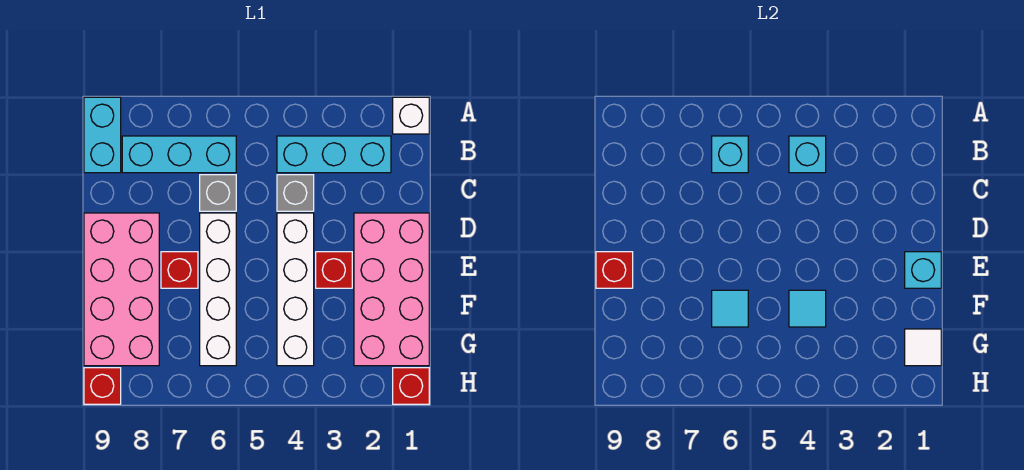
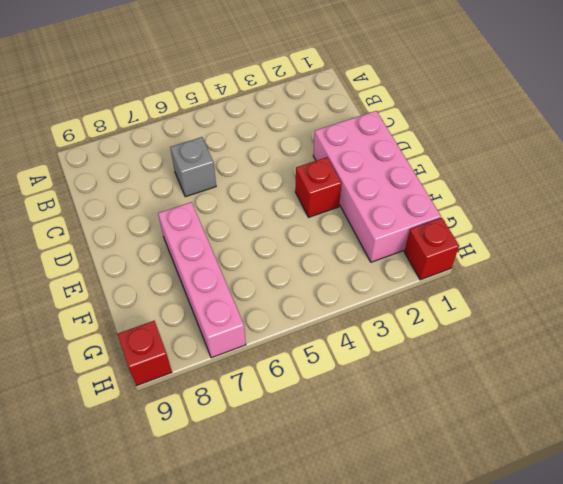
pink brick E7:H7 level 1 -> red brick E7 level 1
none -> white brick A1 level 1
none -> cyan brick A9:B9 level 1
none -> cyan brick B2:B4 level 1

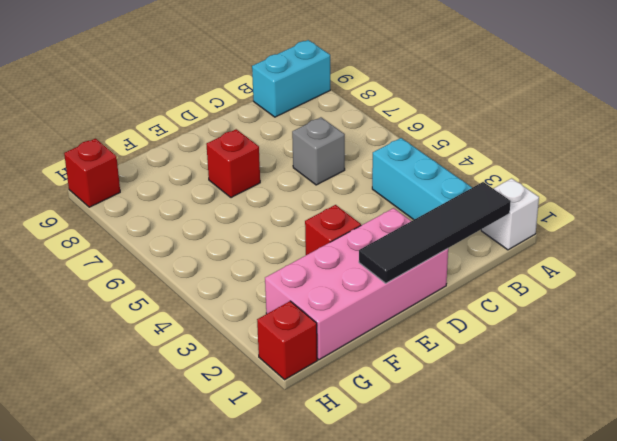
black tile B1:E1 level 2 -> cyan brick E1 level 2
none -> cyan brick B6:B8 level 1
none -> grey brick C4 level 1
none -> white brick D4:G4 level 1

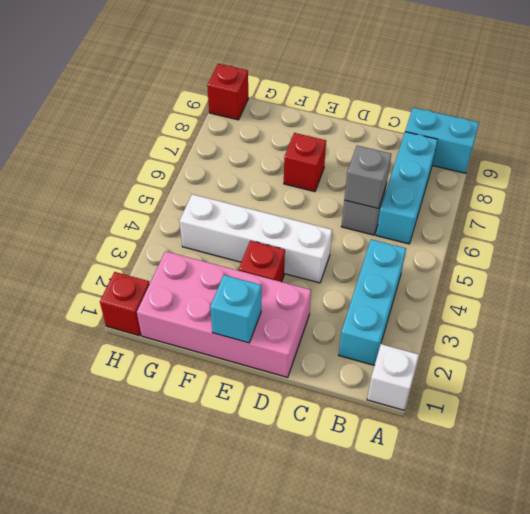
grey brick C6 level 2 -> grey brick C4 level 1
none -> white brick D6:G6 level 1
none -> pink brick D8:G9 level 1
none -> cyan brick B4 level 2

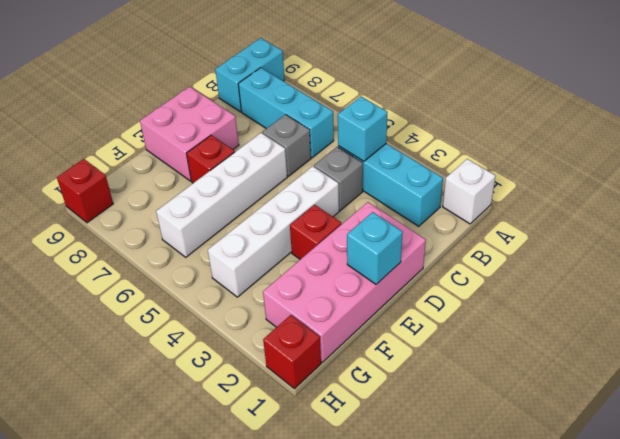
pink brick D8:E9 level 1 -> pink brick D8:G9 level 1
none -> cyan brick B6 level 2
none -> red brick E9 level 2
none -> cyan tile F4 level 2

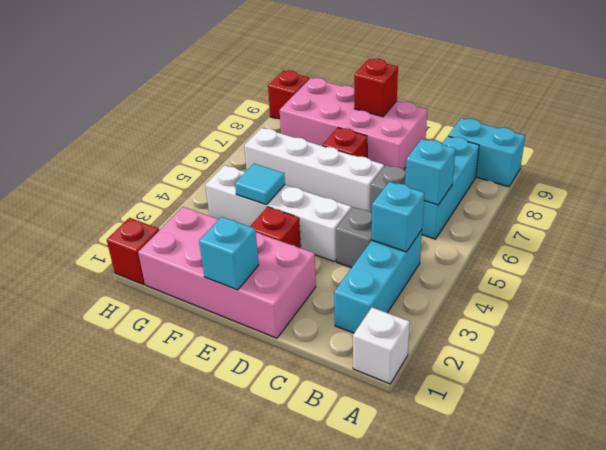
none -> cyan tile F6 level 2
none -> white tile G1 level 2

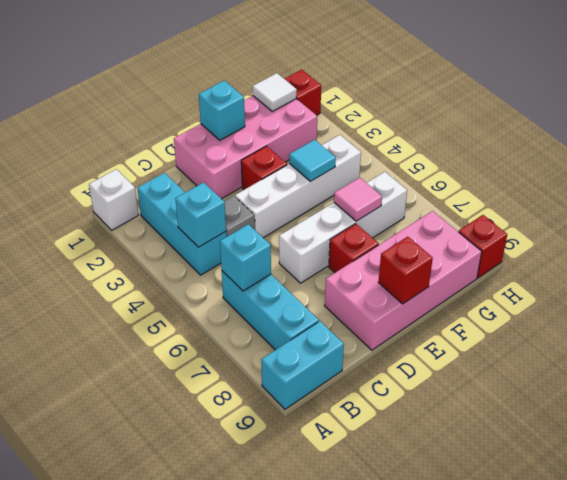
pink tile F6 level 2 -> cyan tile F6 level 2
none -> grey brick C6 level 1

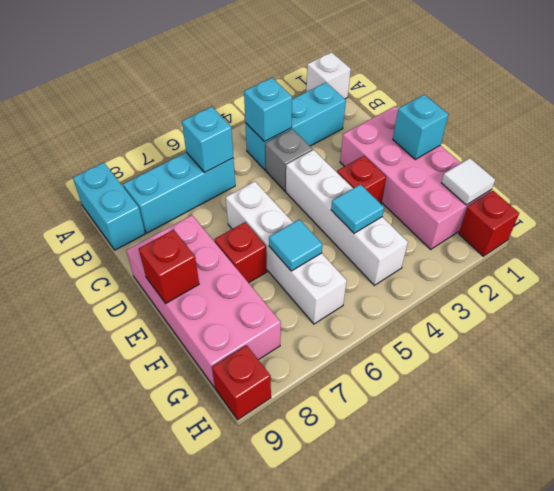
none -> grey brick C6 level 1

